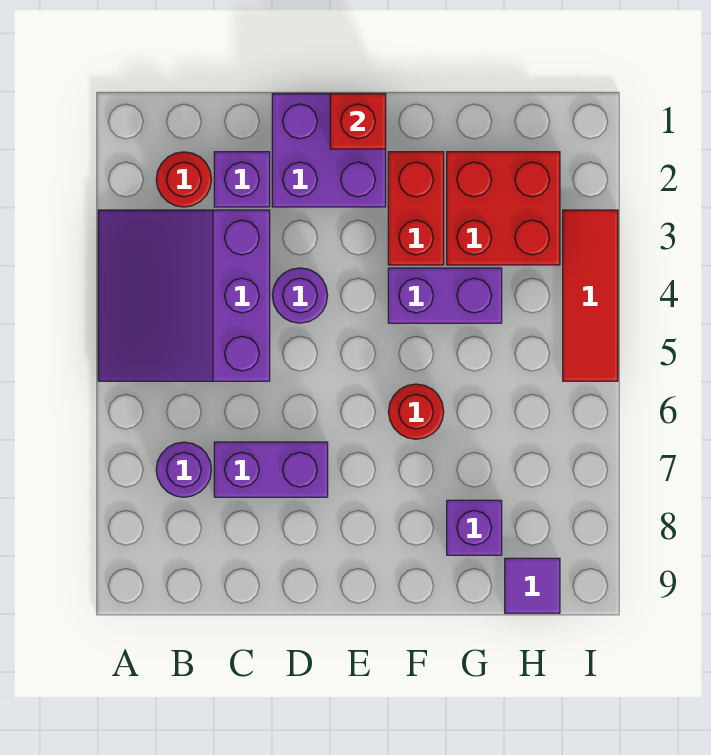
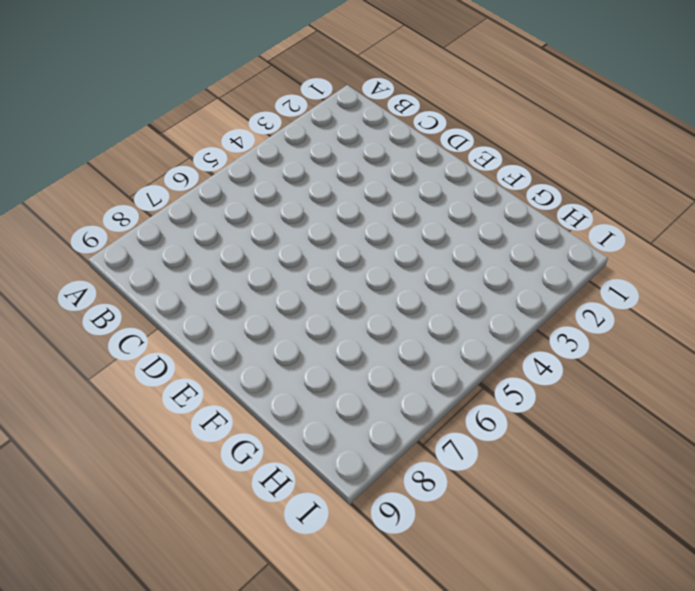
none -> purple slope A3:C5 level 1 top C
none -> red round brick B2 level 1
none -> purple round brick B7 level 1

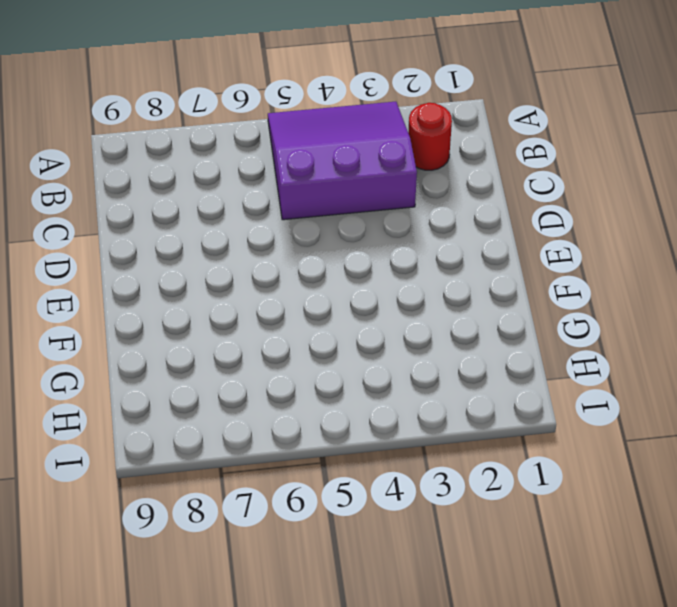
none -> purple round brick B7 level 1
none -> purple brick C2 level 1
none -> purple brick C7:D7 level 1

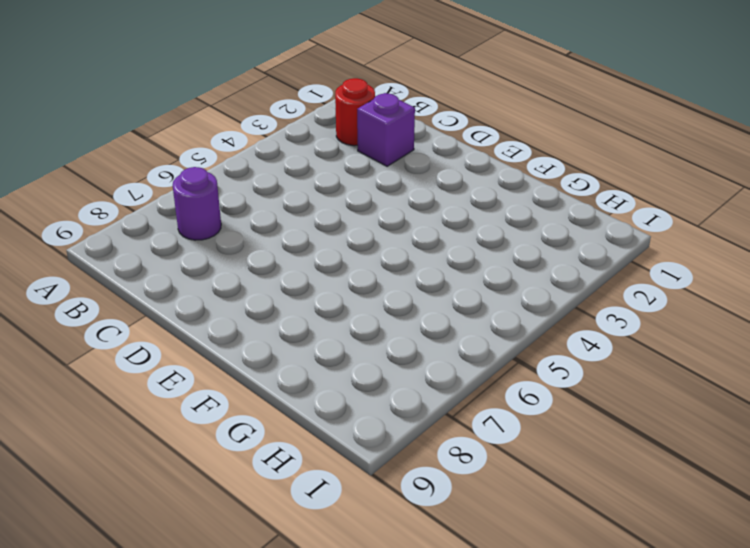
none -> purple slope A3:C5 level 1 top C
none -> purple brick C7:D7 level 1
none -> purple brick D1:E2 level 1

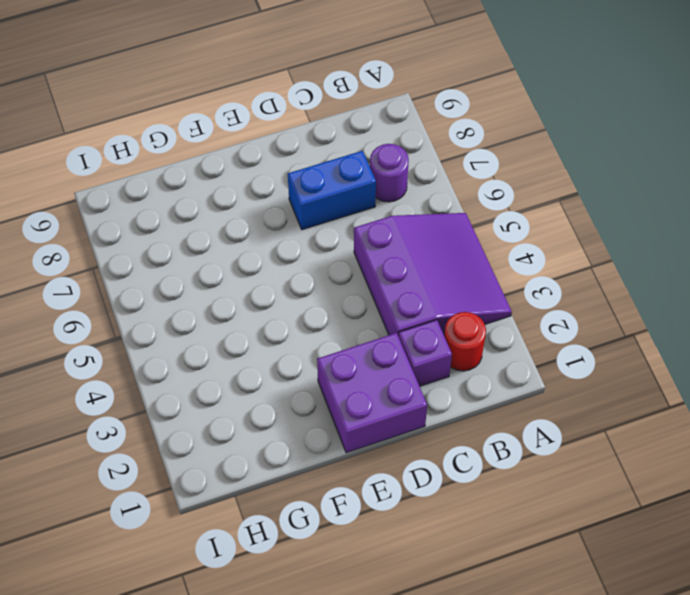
blue brick C7:D7 level 1 -> purple brick C7:D7 level 1
none -> purple round brick D4 level 1
none -> red brick F2:F3 level 1
none -> purple brick F4:G4 level 1

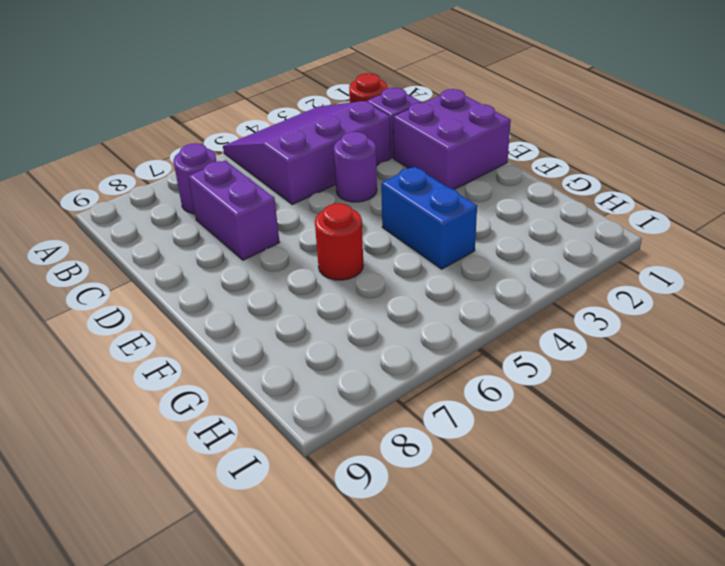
blue brick F4:G4 level 1 -> purple brick F4:G4 level 1
none -> red brick F2:F3 level 1
none -> red brick G2:H3 level 1
none -> purple brick G8 level 1

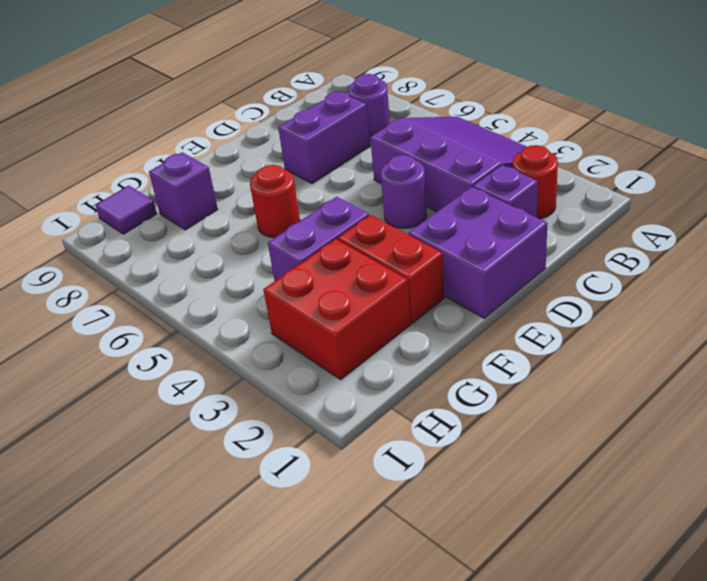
none -> red tile I3:I5 level 1
none -> red brick E1 level 2

